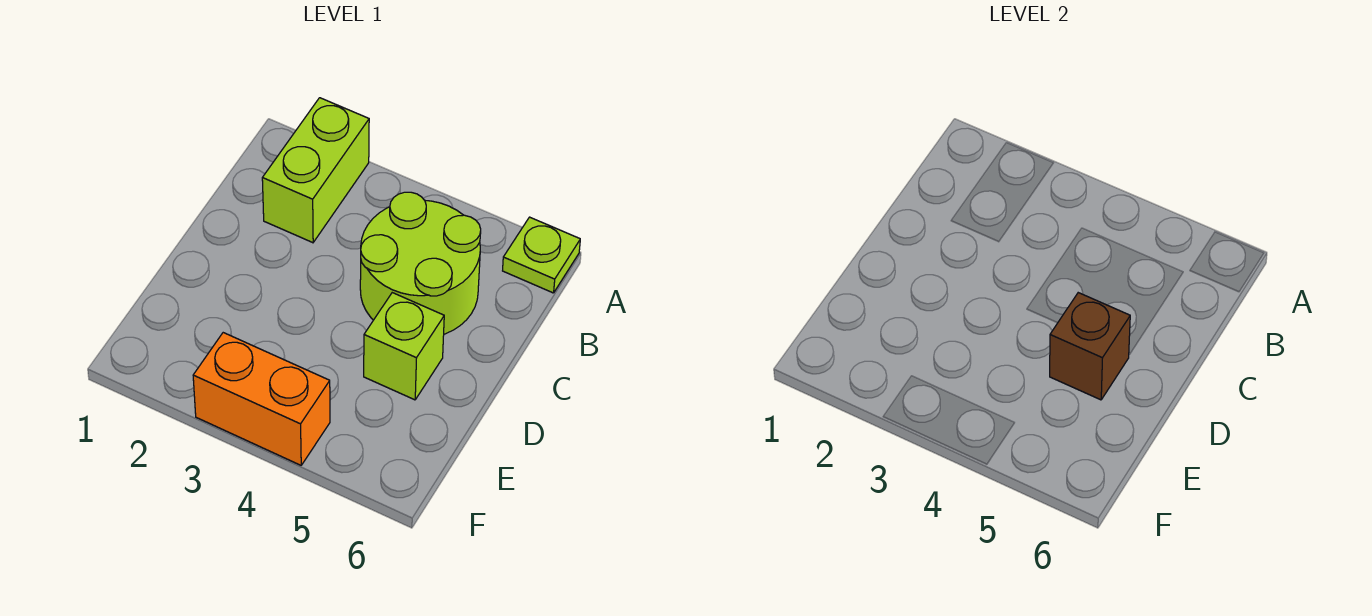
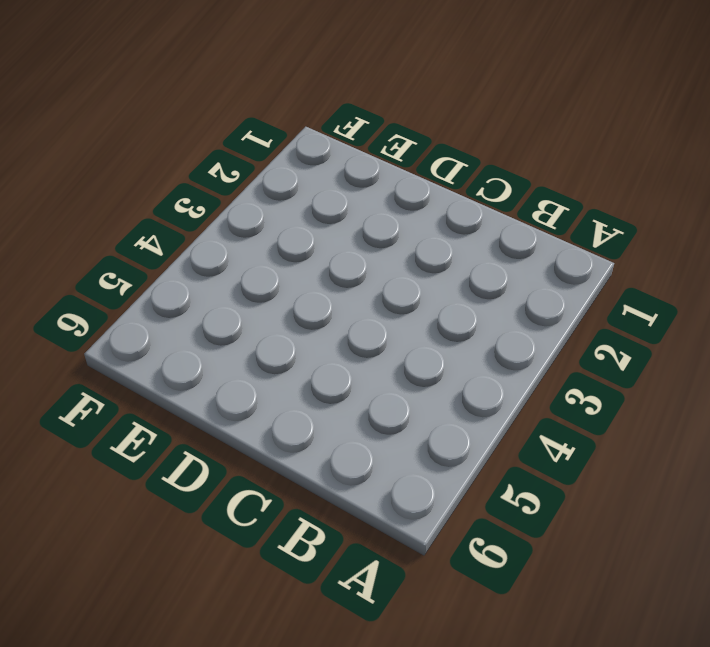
none -> lime brick A2:B2 level 1
none -> lime plate A6 level 1

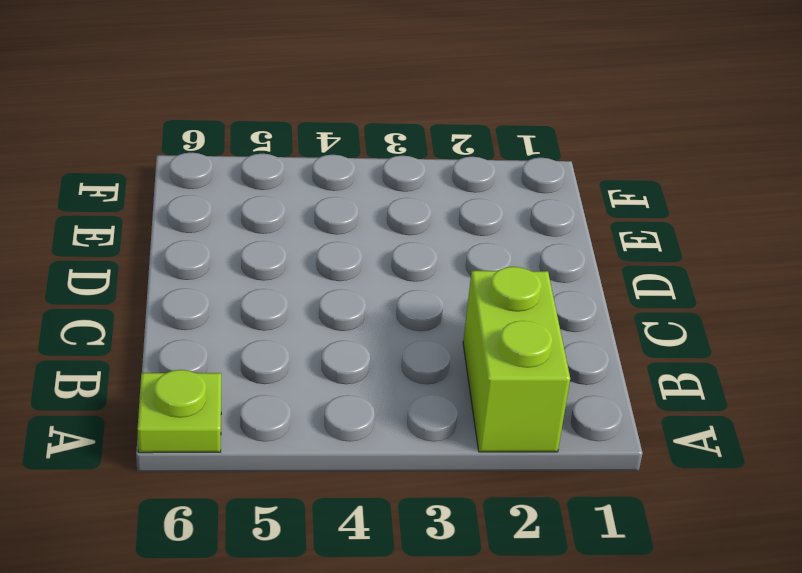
none -> lime round brick B4:C5 level 1
none -> lime brick D5 level 1

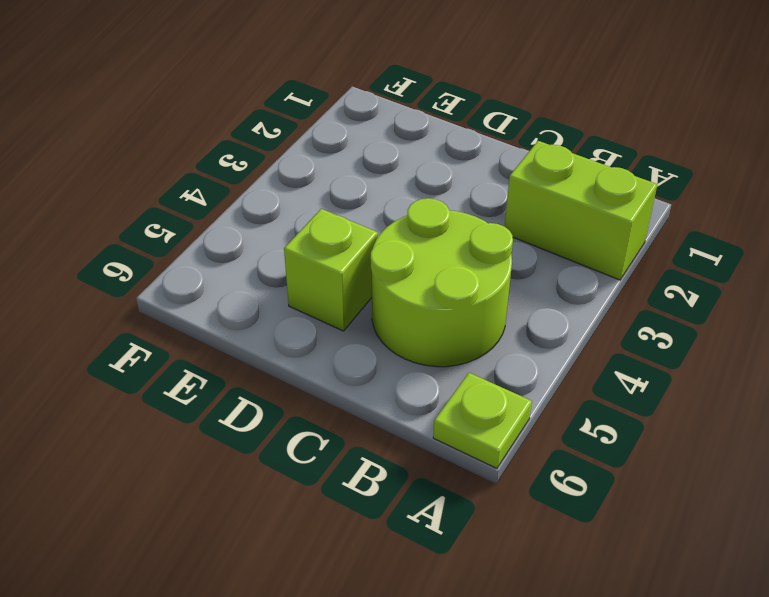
none -> orange brick F3:F4 level 1
none -> brown brick D5 level 2

